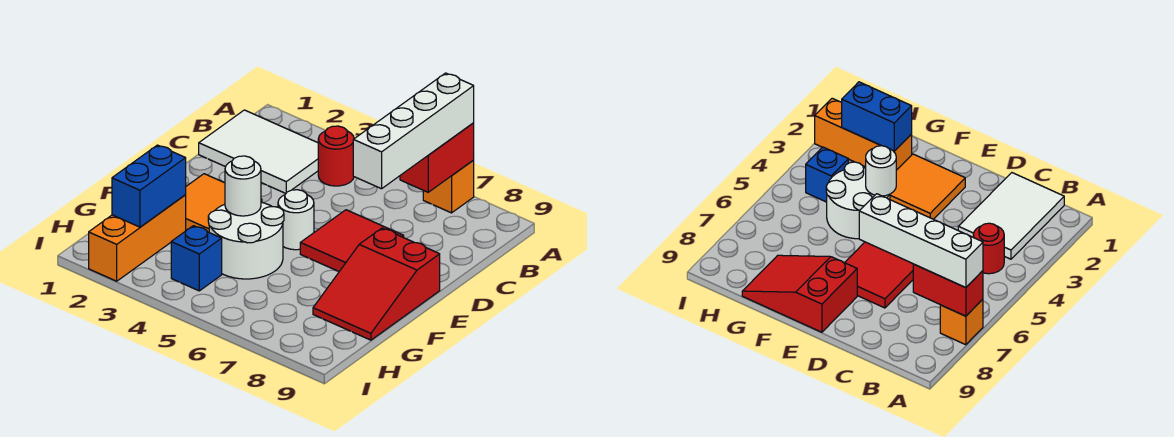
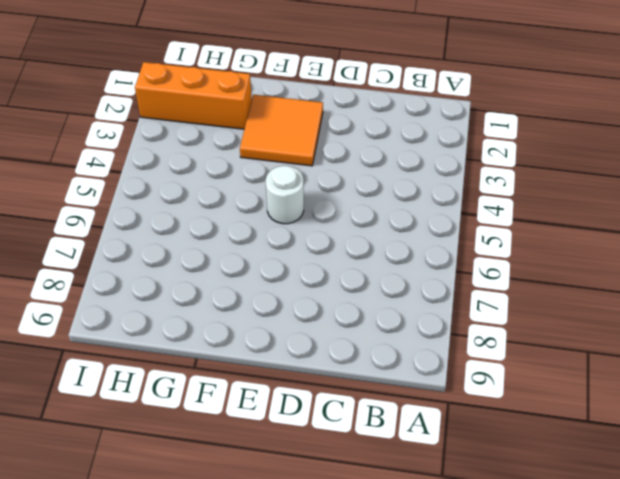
none -> orange brick A7 level 1
none -> white tile B1:C3 level 1
none -> red round brick B4 level 1

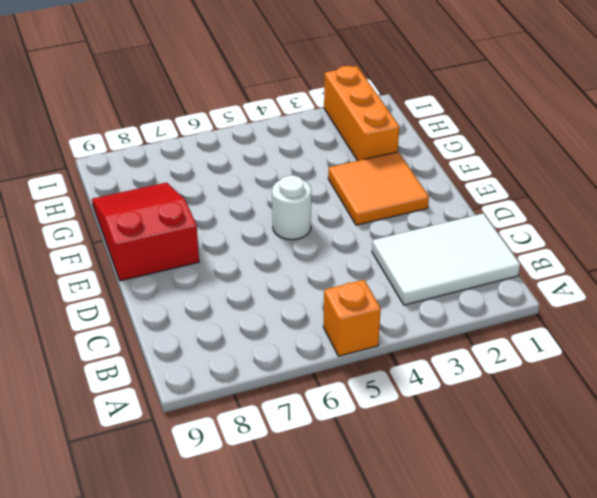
orange brick A5 level 1 -> orange brick A7 level 1
none -> red round brick B4 level 1
none -> red tile D6:E7 level 1
none -> white round brick F4:G5 level 1

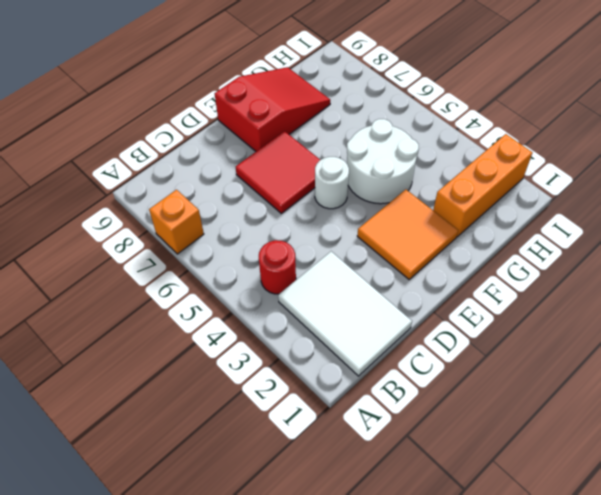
none -> blue brick H4 level 1
none -> red brick A7:B7 level 2
none -> white round brick F4 level 2

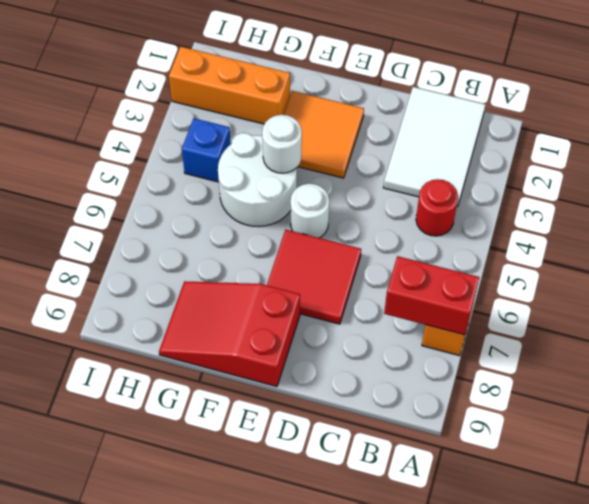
none -> blue brick G2:H2 level 2
none -> white brick A7:D7 level 3

